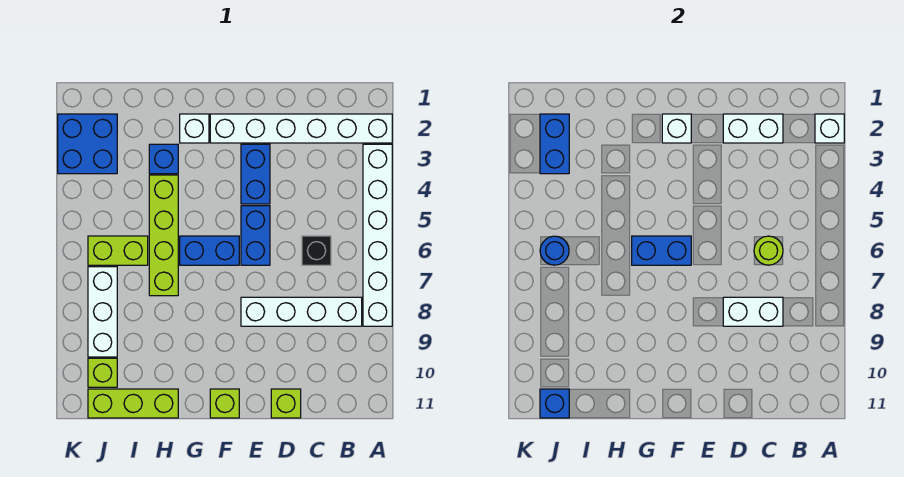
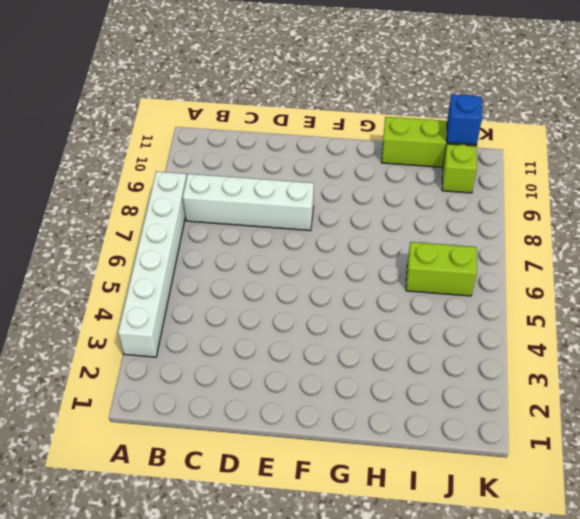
none -> white brick A2:F2 level 1
none -> black brick C6 level 1
none -> lime brick D11 level 1

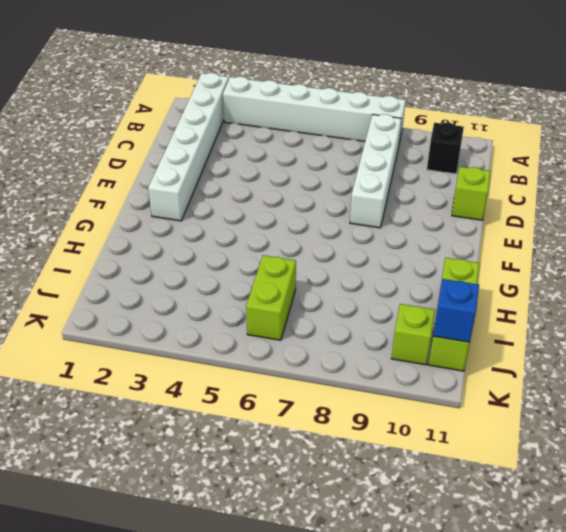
black brick B10 level 1 -> black brick C6 level 1
none -> blue brick E3:E4 level 1
none -> blue brick E5:E6 level 1
none -> blue brick F6:G6 level 1

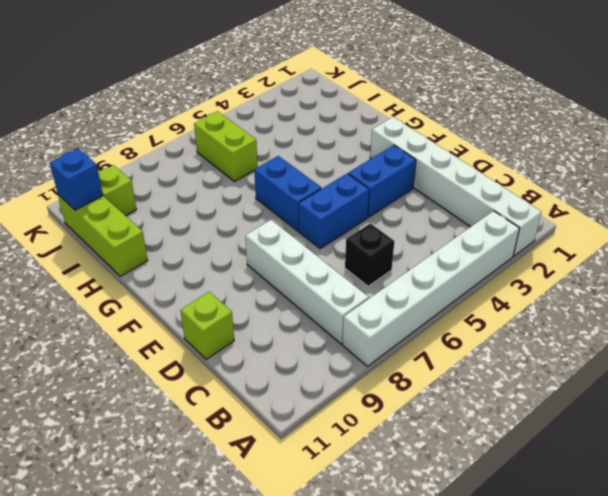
none -> lime brick F11 level 1
none -> white brick G2 level 1
none -> blue brick H3 level 1

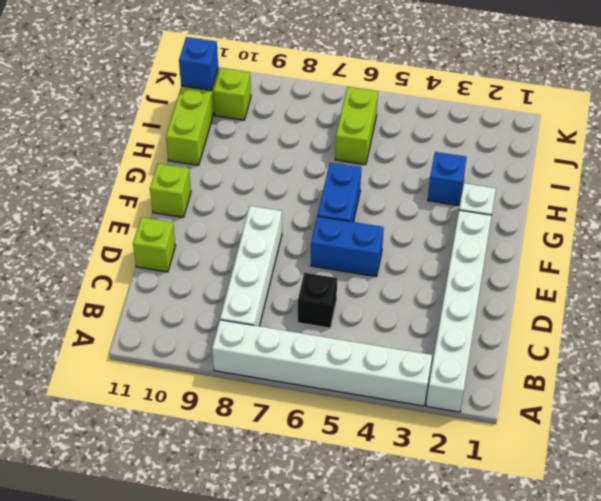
none -> blue brick E3:E4 level 1
none -> lime brick H4:H7 level 1
none -> blue brick J2:K3 level 1

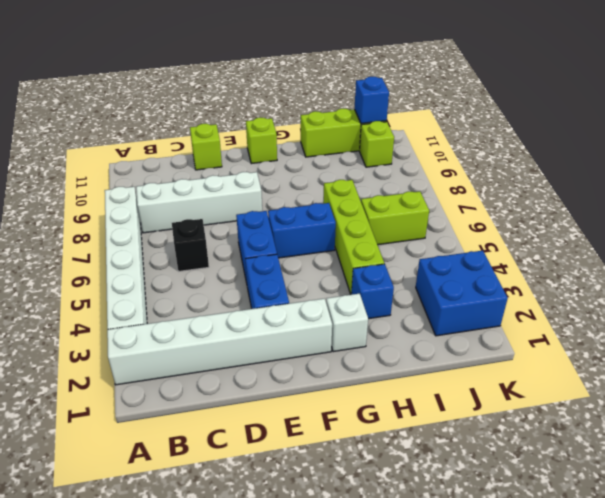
none -> white brick J7:J9 level 1
none -> white brick A2 level 2
none -> white brick C2:D2 level 2

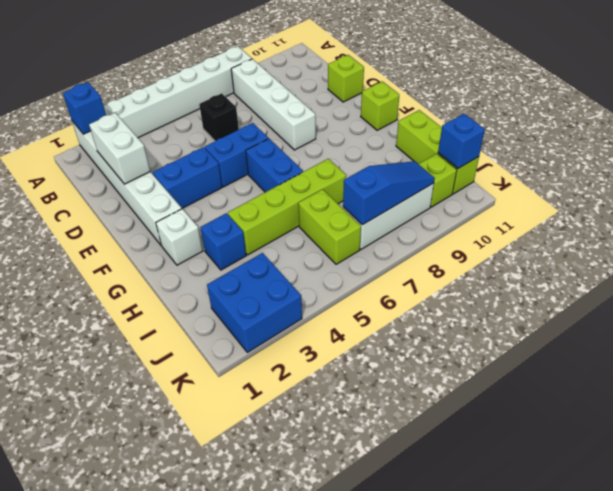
blue brick A2 level 2 -> white brick A2 level 2
blue slope J7:J9 level 2 top 7 -> none
none -> lime round brick C6 level 2
none -> white brick C8:D8 level 2
none -> white brick F2 level 2

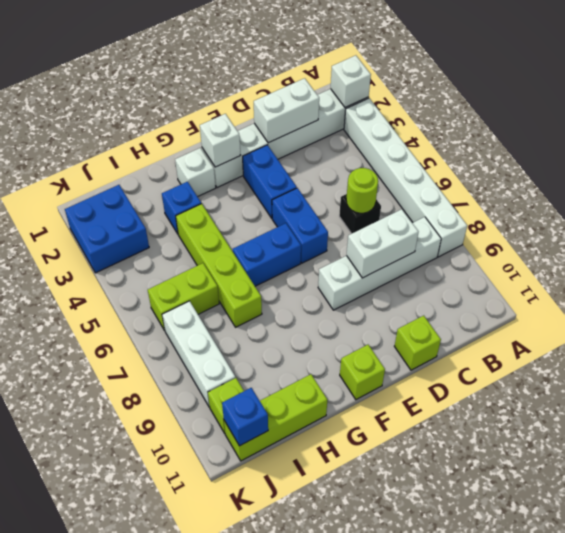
none -> blue brick F6:G6 level 2
none -> blue brick J2:J3 level 2
none -> blue round brick J6 level 2

